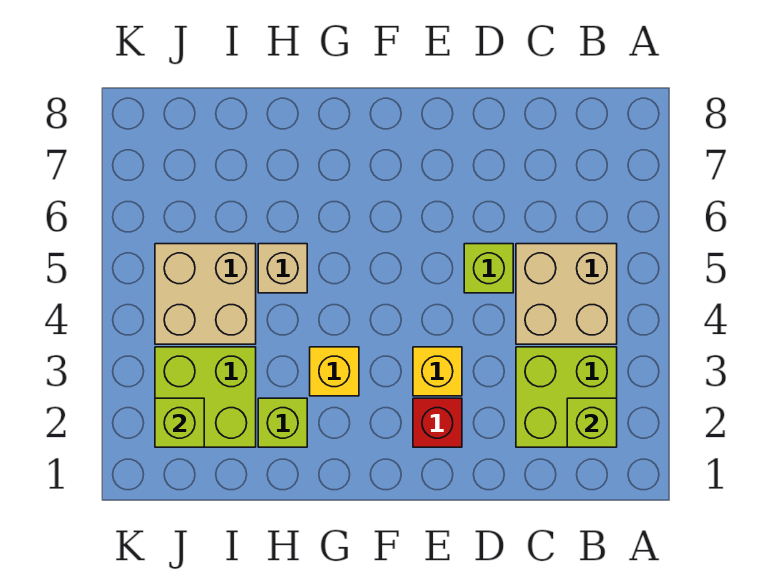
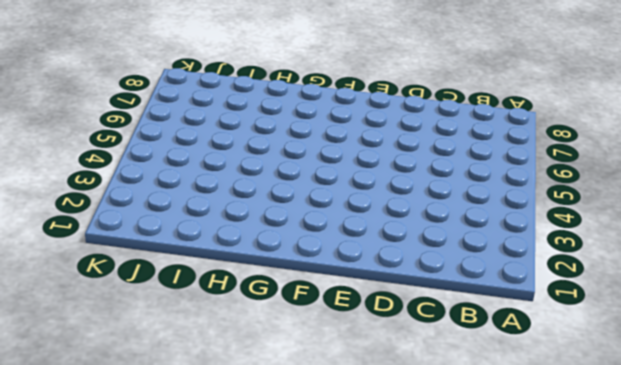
none -> lime brick B2:C3 level 1
none -> tan brick B4:C5 level 1
none -> lime brick D5 level 1

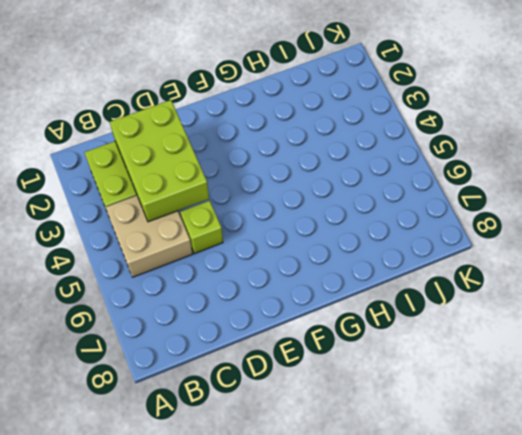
lime brick C2:D4 level 2 -> none
none -> red brick E2 level 1
none -> yellow brick E3 level 1
none -> yellow brick G3 level 1

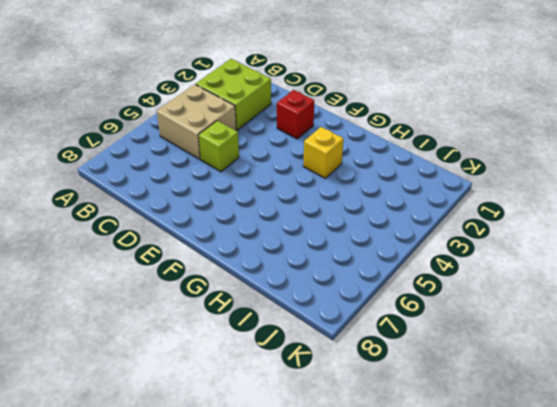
none -> yellow brick E3 level 1
none -> lime brick H2 level 1
none -> tan brick H5 level 1

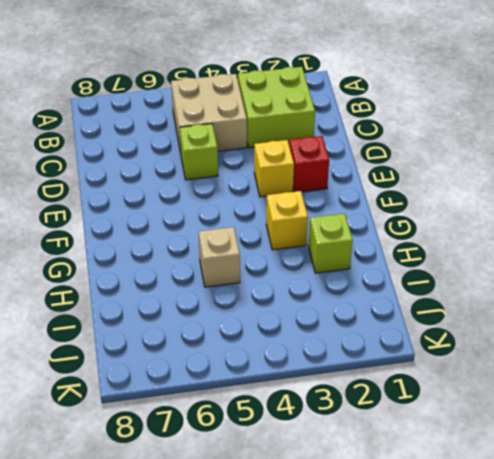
none -> lime brick I2:J3 level 1
none -> tan brick I4:J5 level 1
none -> lime brick B2 level 2

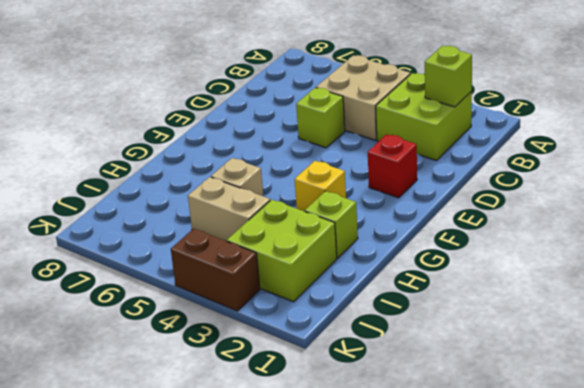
tan brick I4:I5 level 1 -> tan brick I4:J5 level 1
brown brick K3:K4 level 1 -> none
none -> yellow brick E3 level 1
none -> lime brick J2 level 2

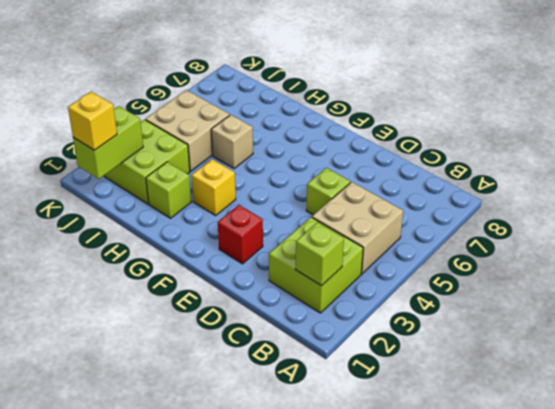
lime brick J1:J2 level 2 -> lime brick J2 level 2
yellow brick J1 level 3 -> yellow brick E3 level 1

